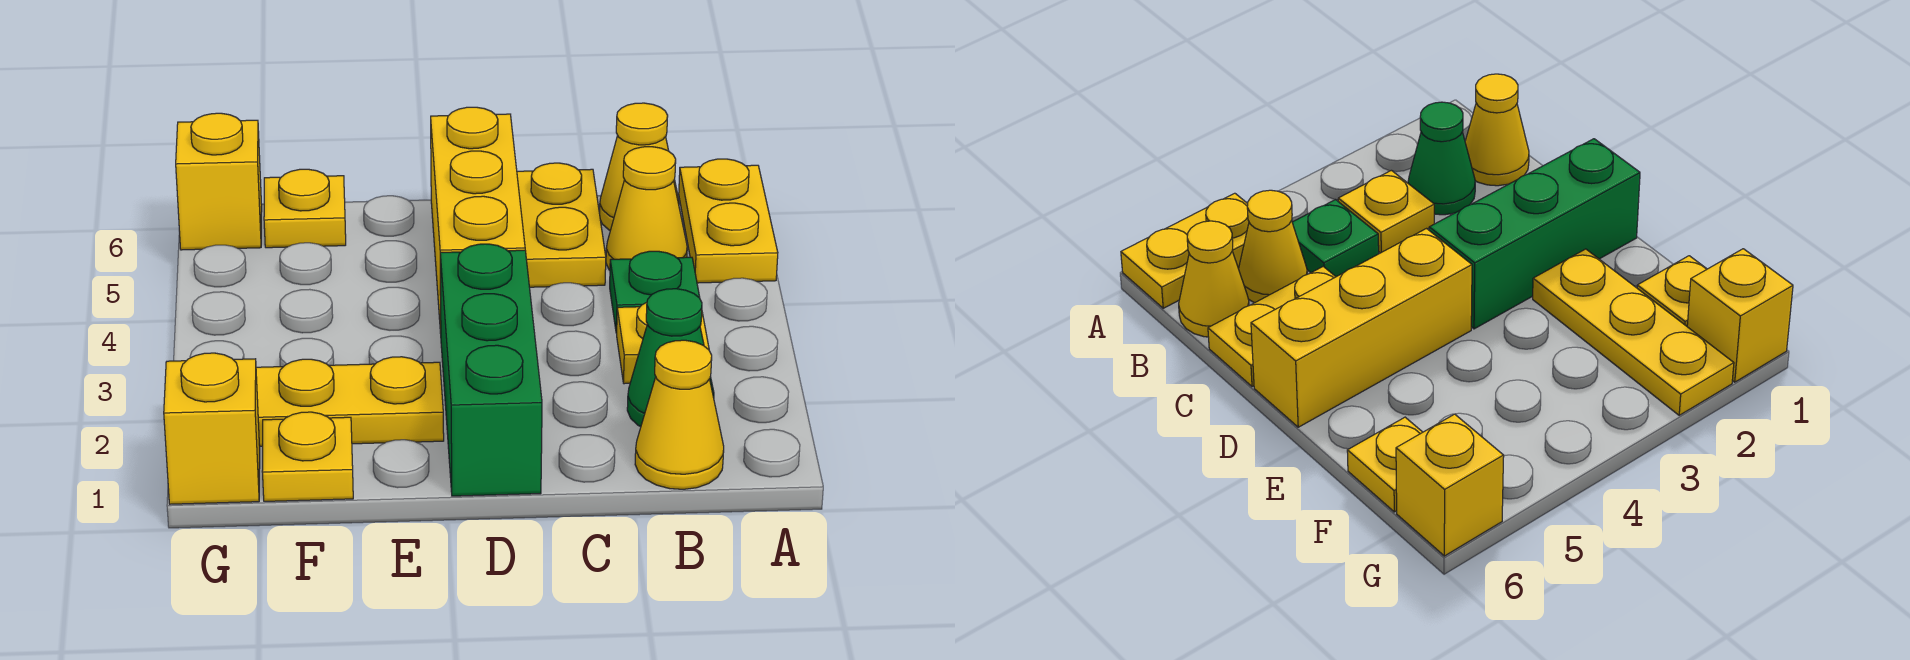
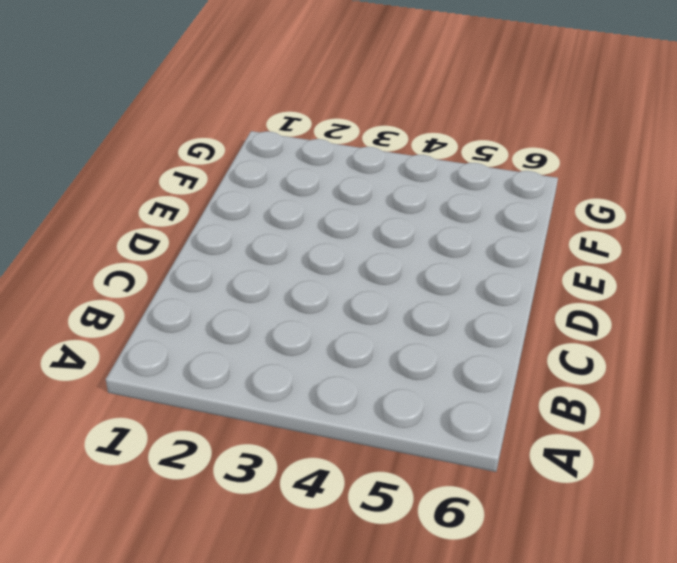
none -> yellow plate A5:A6 level 1
none -> yellow cone B1 level 1
none -> green cone B2 level 1

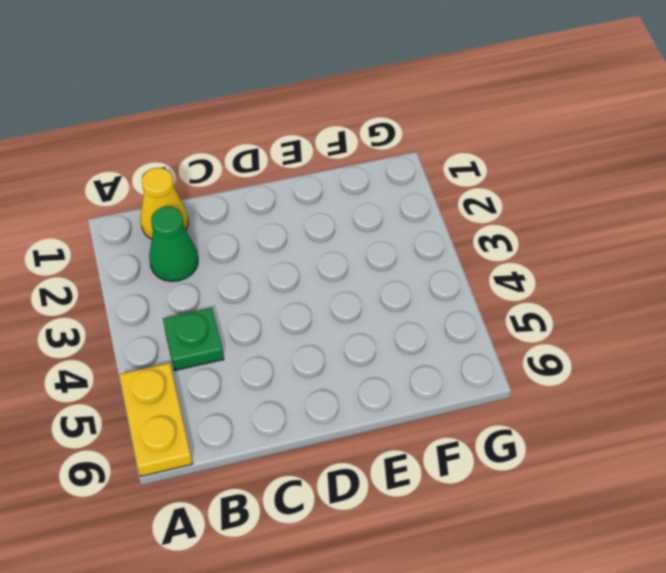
none -> yellow plate B3 level 1
none -> yellow cone B5 level 1
none -> yellow cone B6 level 1

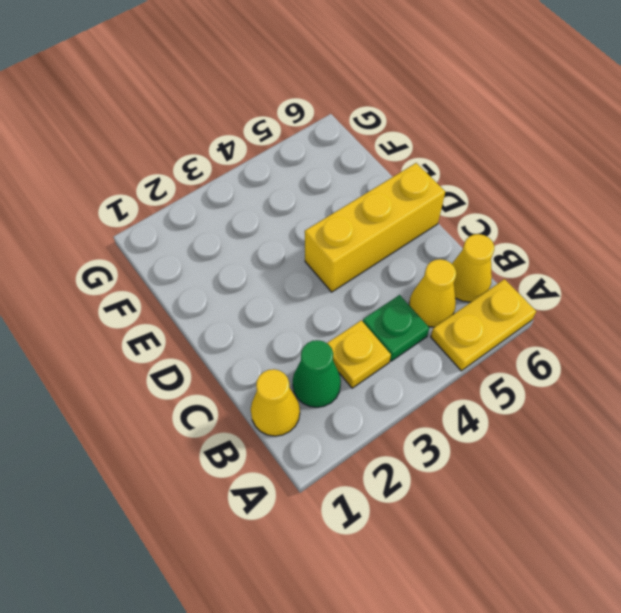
none -> yellow plate C5:C6 level 1
none -> green brick D1:D3 level 1
none -> yellow plate E2:G2 level 1

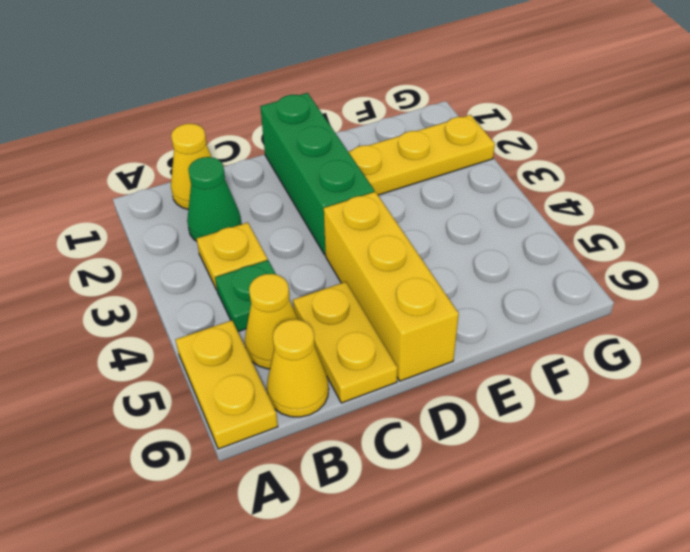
none -> yellow plate F1 level 1
none -> yellow plate F6 level 1
none -> yellow brick G1 level 1

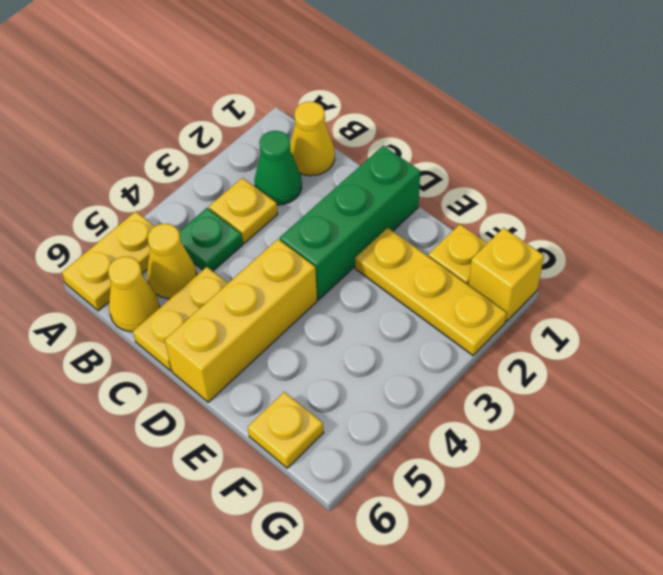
none -> yellow brick G6 level 1

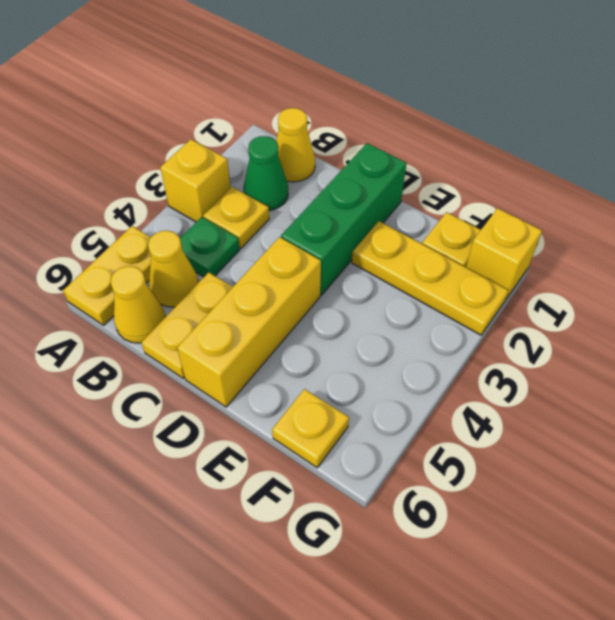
yellow brick A3 level 1 -> yellow brick G6 level 1

